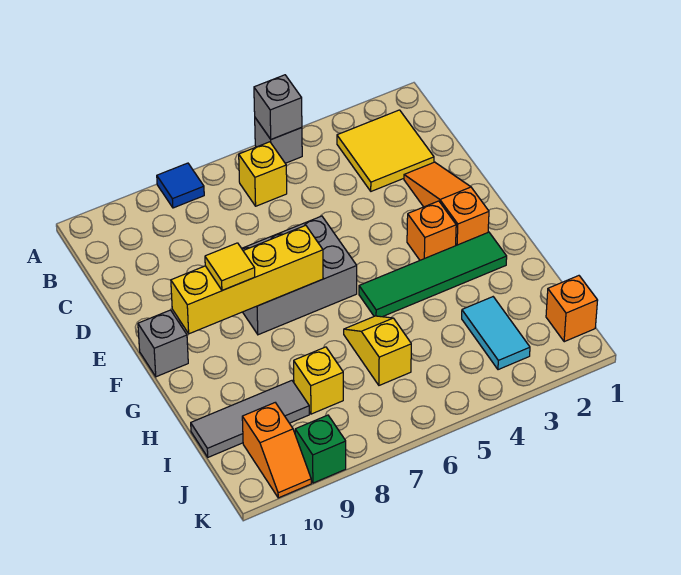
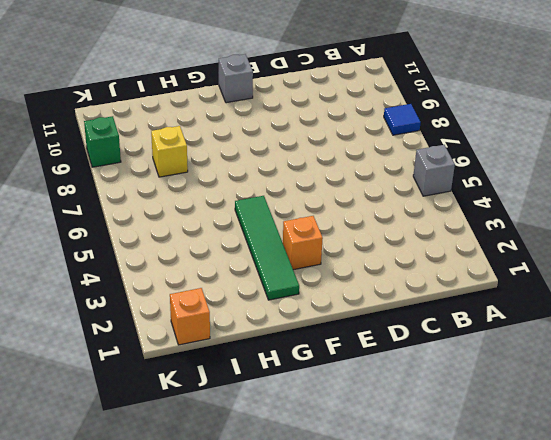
none -> yellow tile B2:C3 level 1
none -> yellow brick B6 level 1
none -> orange slope D2:F2 level 1 top F

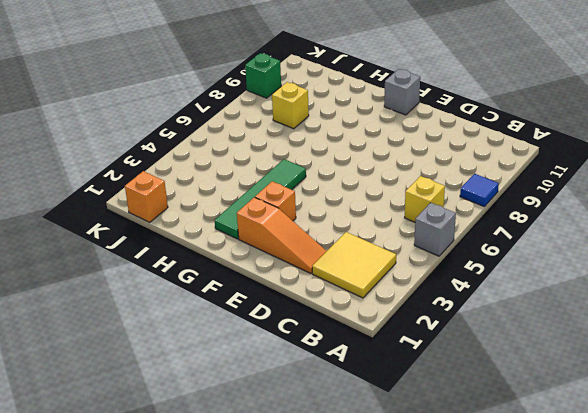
none -> grey brick E6:F8 level 1
none -> yellow slope H6:I6 level 1 top I
none -> cyan tile I3:J3 level 1

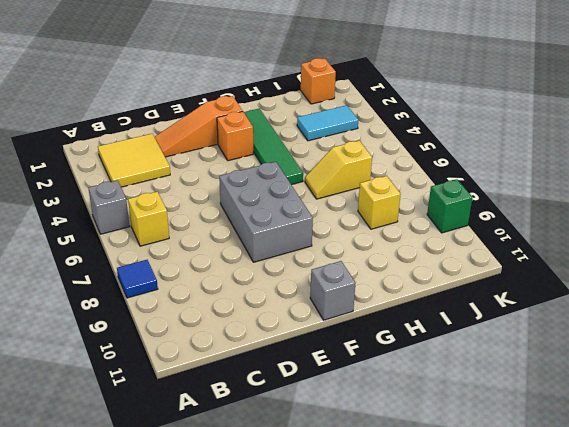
none -> grey tile I9:I11 level 1
none -> orange slope J10:K10 level 1 top J
none -> grey brick A5 level 2

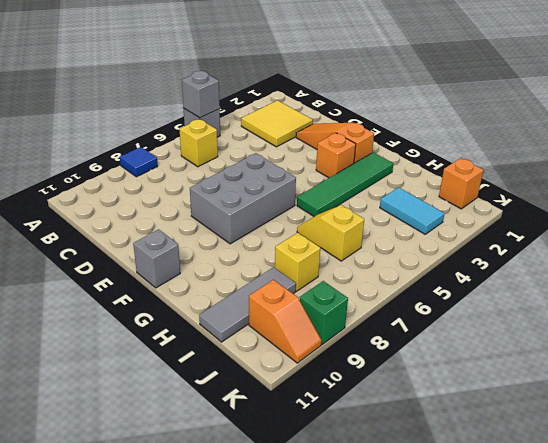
none -> yellow brick F7:F10 level 2
none -> yellow tile F9 level 3

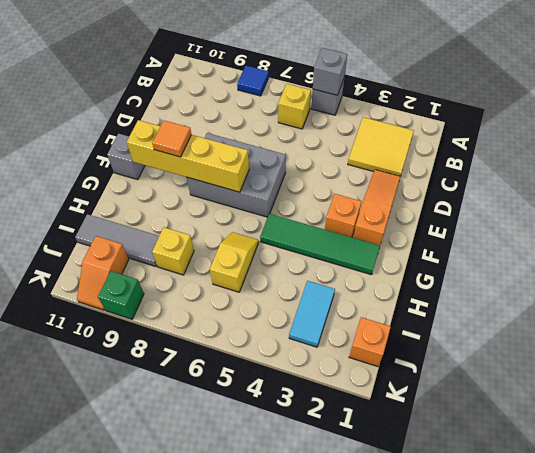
orange tile F9 level 3 -> yellow tile F9 level 3

